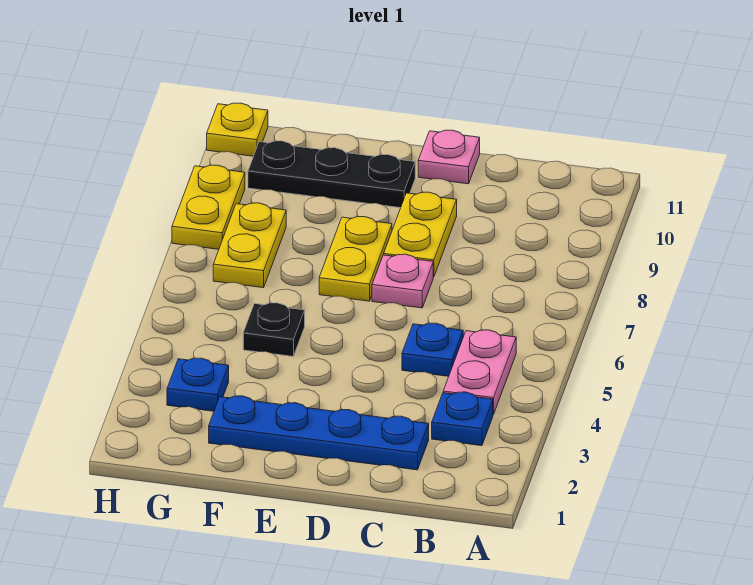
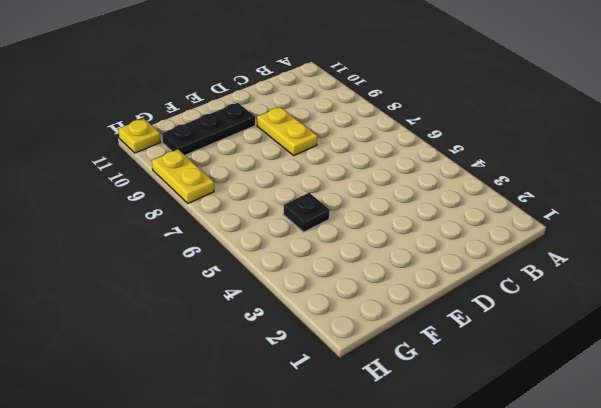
none -> blue plate B3 level 1
none -> pink plate B4:B5 level 1
none -> blue plate C2:F2 level 1

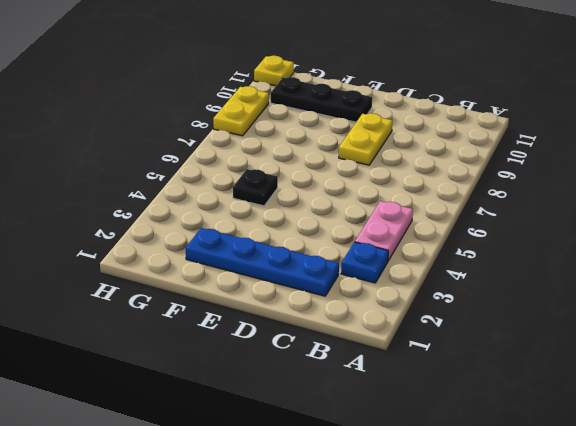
none -> blue plate C5 level 1
none -> pink plate D7 level 1
none -> pink plate D11 level 1

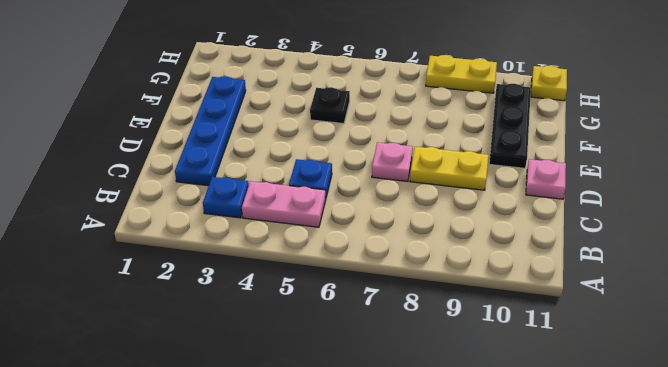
none -> yellow plate E7:E8 level 1
none -> blue plate G3 level 1
none -> yellow plate G7:G8 level 1

